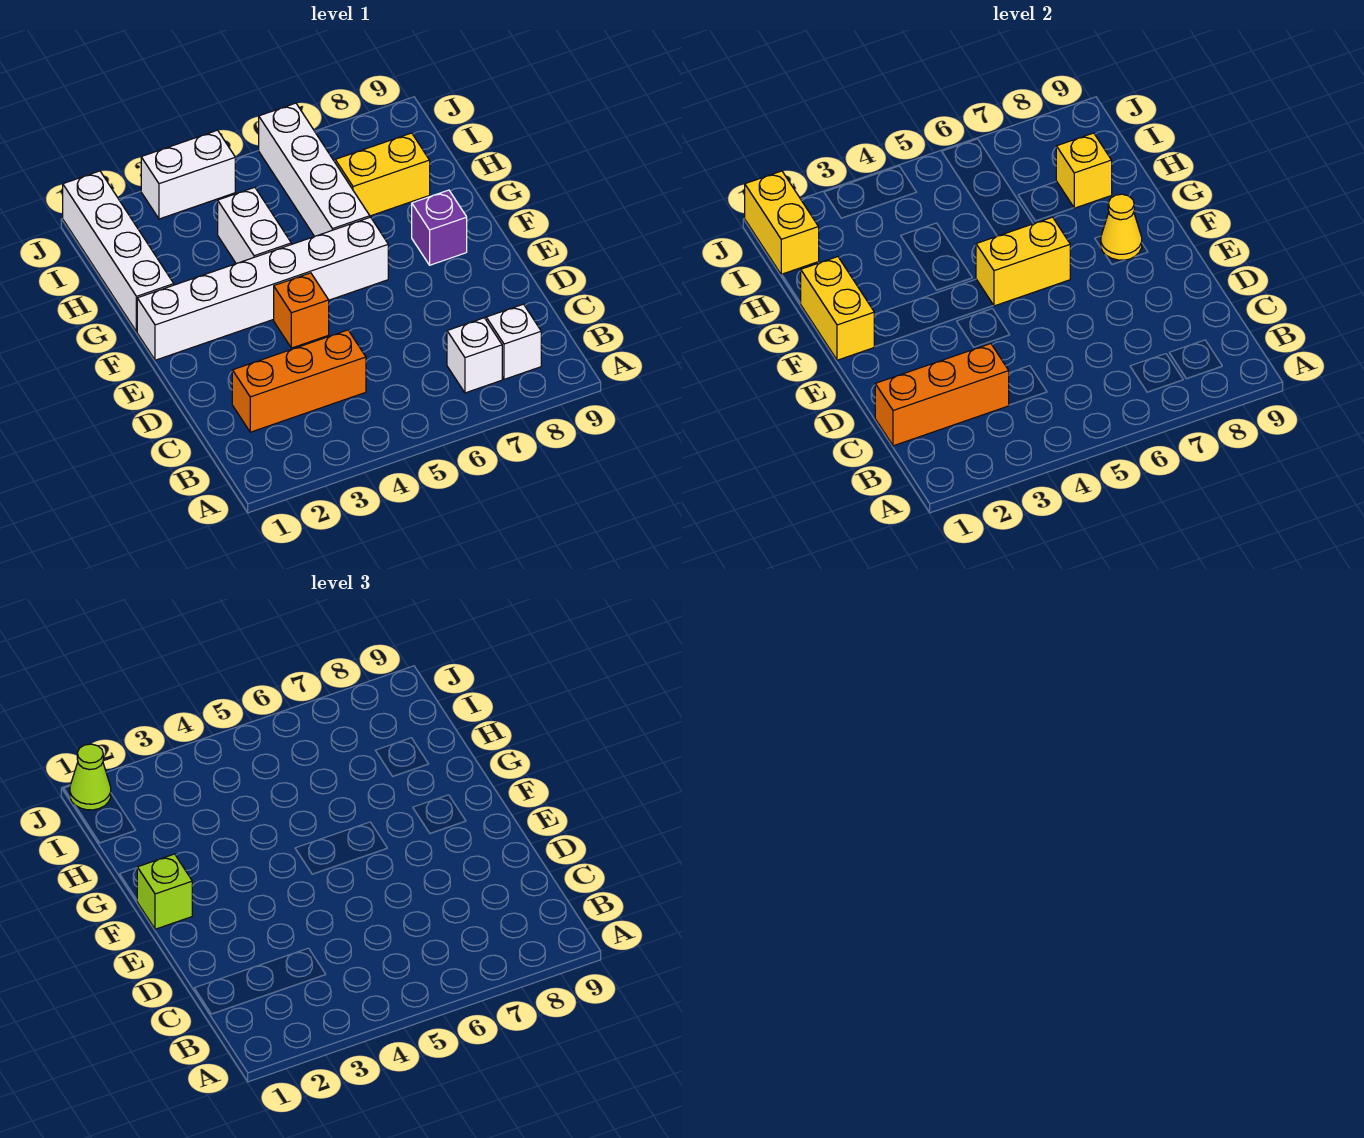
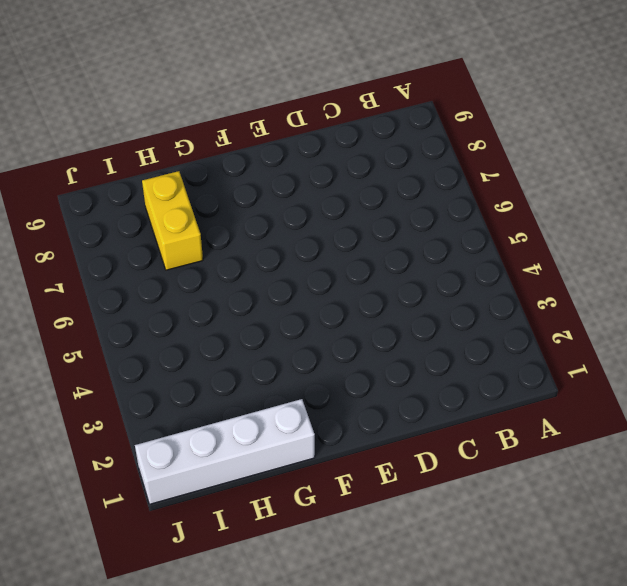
none -> white brick B7 level 1
none -> white brick B8 level 1
none -> orange brick C2:C4 level 1

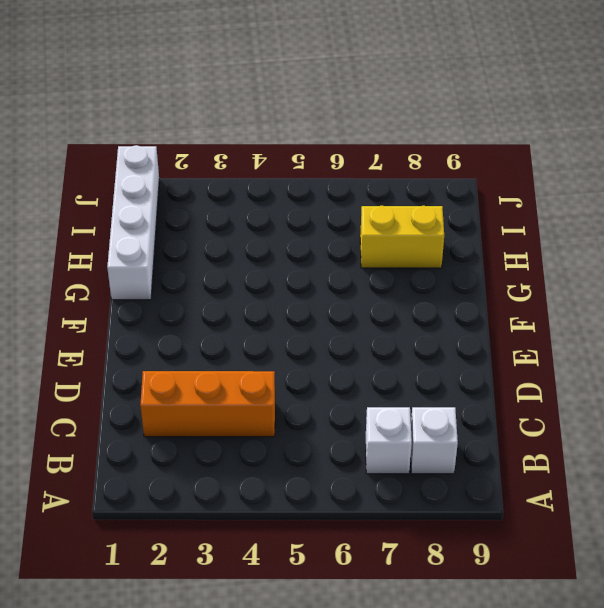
none -> orange brick E4 level 1
none -> white brick F1:F6 level 1
none -> purple brick F8 level 1

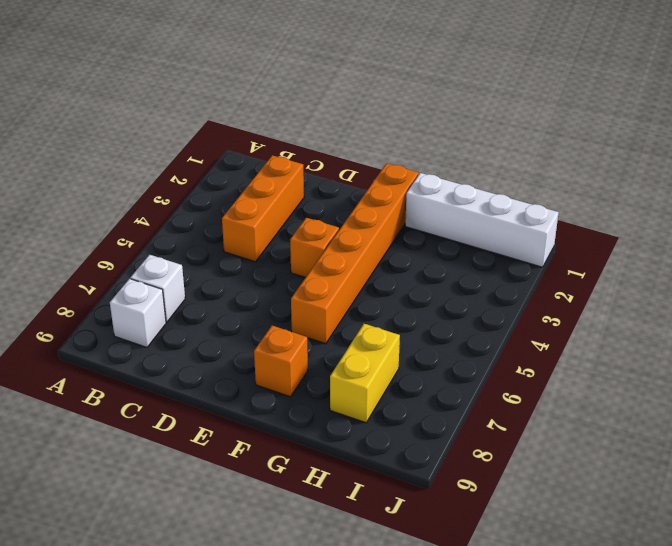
orange brick F1:F6 level 1 -> white brick F1:F6 level 1
orange brick F8 level 1 -> purple brick F8 level 1
none -> white brick G4:H4 level 1
none -> white brick G6:J6 level 1
none -> white brick J3:J4 level 1

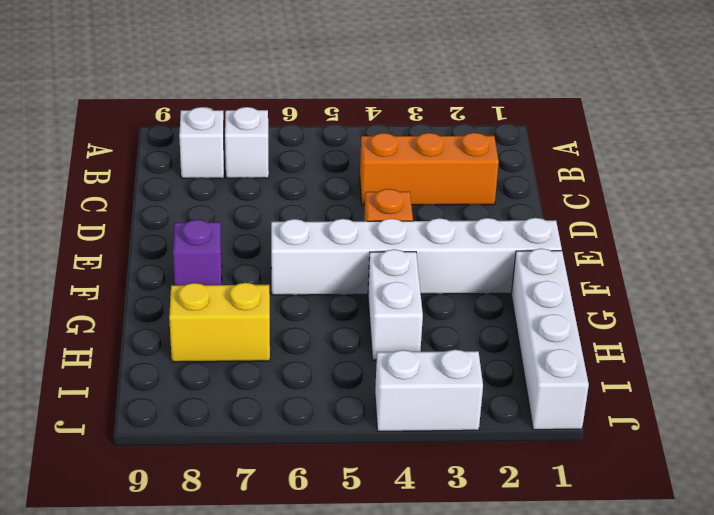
none -> white brick G6:J6 level 1
none -> orange brick C1:C3 level 2
none -> yellow brick F1:G1 level 2

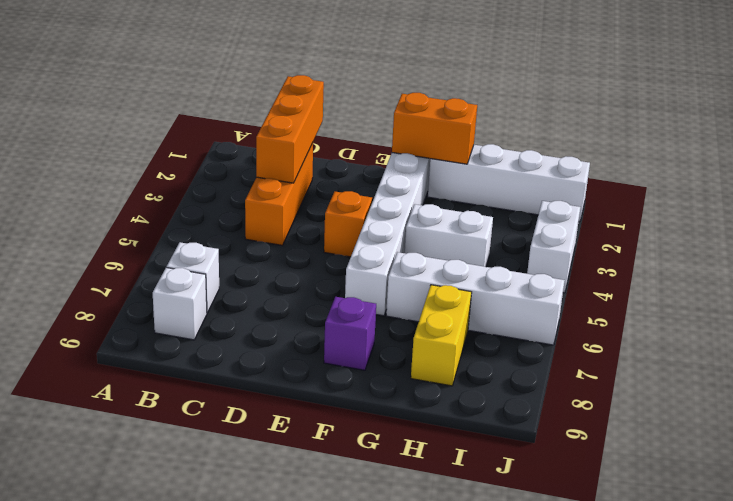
orange brick F1:G1 level 2 -> yellow brick F1:G1 level 2
none -> yellow brick F5:F6 level 2
none -> yellow cone F8 level 2
none -> yellow brick H8 level 2

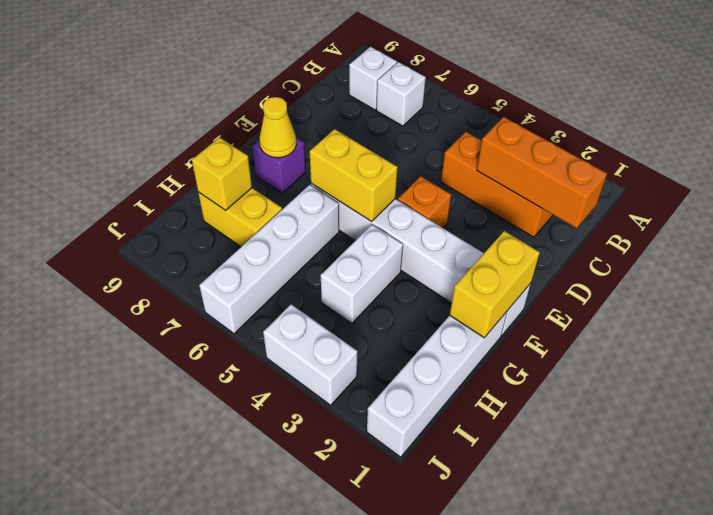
none -> yellow brick I1:J1 level 2
none -> lime brick F1 level 3
none -> lime cone J1 level 3

